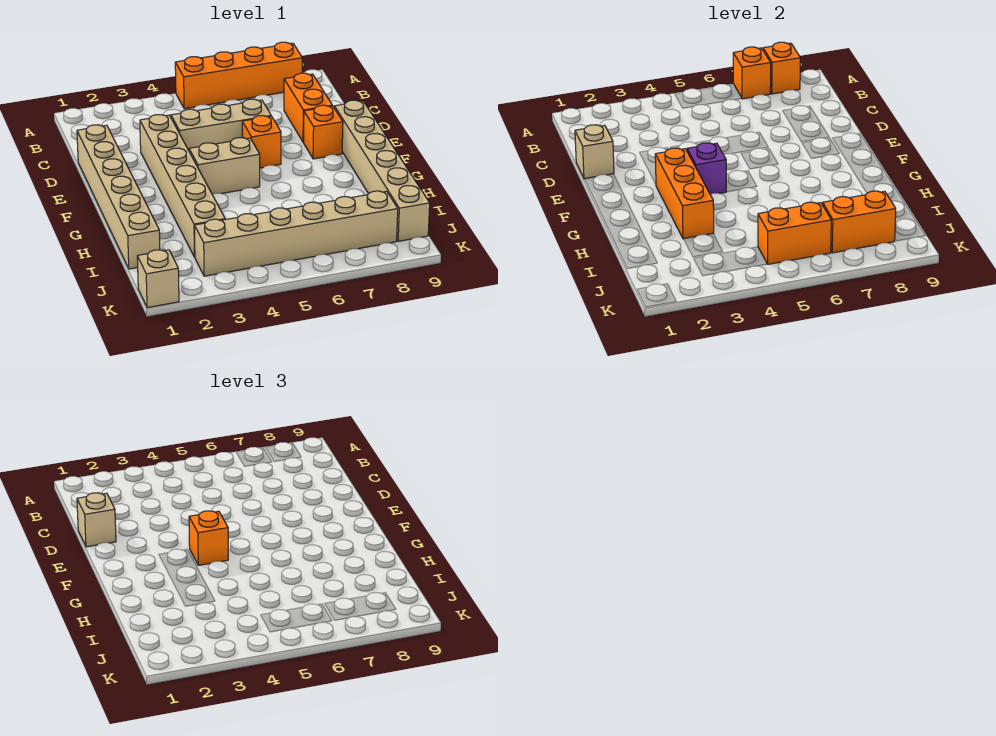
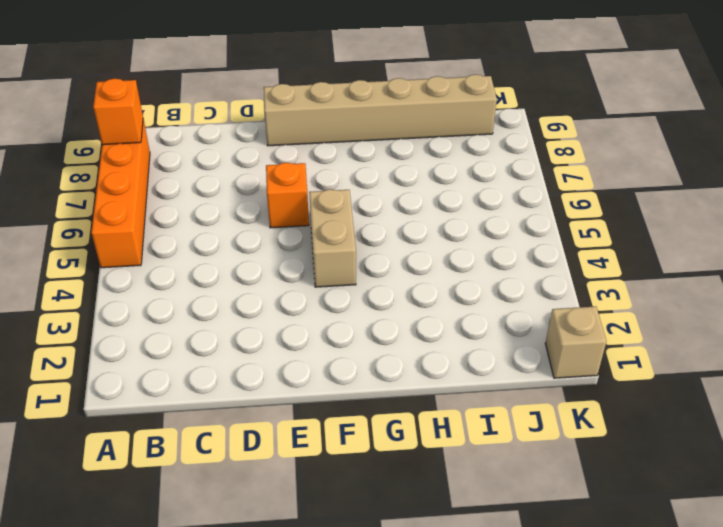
none -> orange brick C8:D8 level 1
none -> tan brick D1:I1 level 1
none -> tan brick D3:I3 level 1

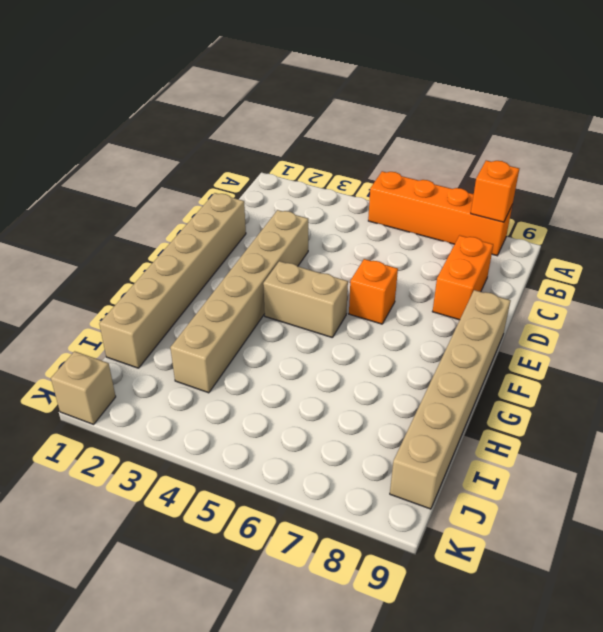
none -> tan brick D4:D6 level 1
none -> orange brick E8 level 1
none -> tan brick J3:J8 level 1

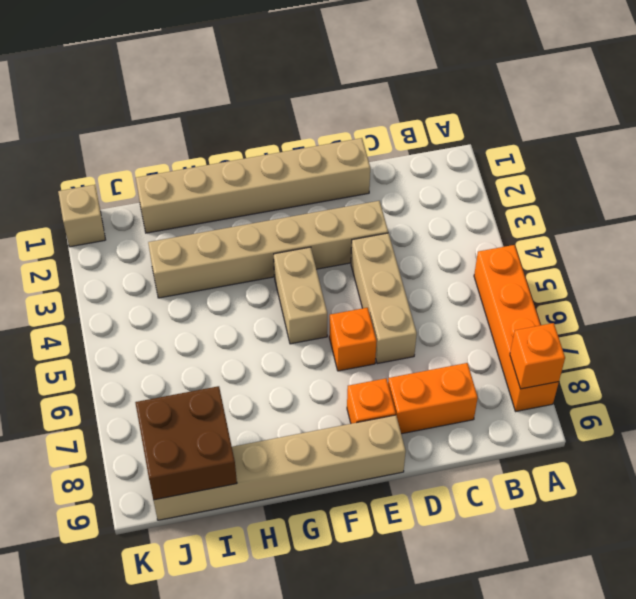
brown brick I8:J9 level 2 -> orange brick J7:J8 level 2
none -> tan brick J3:J8 level 1
none -> orange brick A7 level 2
none -> tan brick D1 level 2

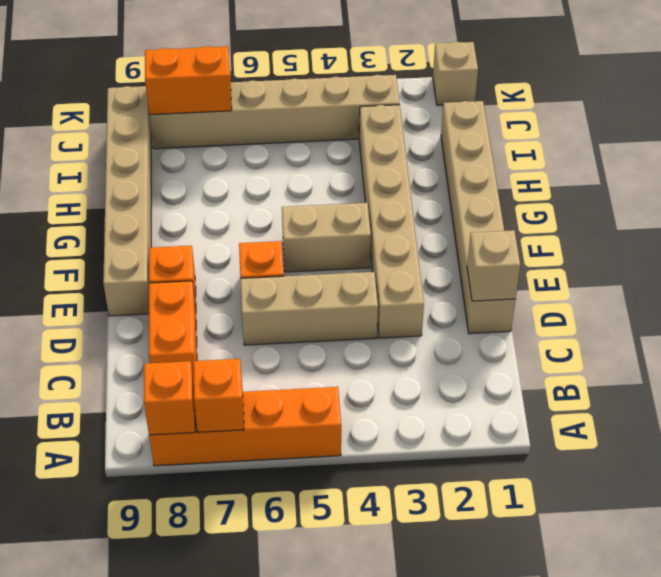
none -> orange brick F3:H3 level 2
none -> purple brick F4 level 2
none -> orange brick J5:J6 level 2

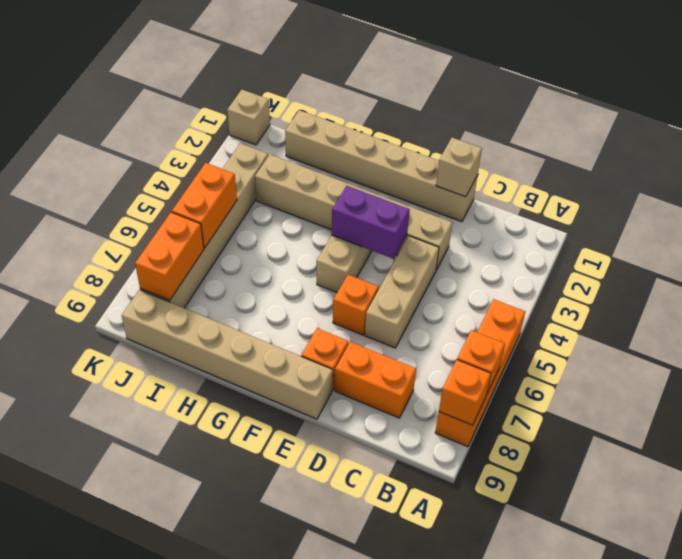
purple brick E4:F4 level 2 -> purple brick F4 level 2
none -> orange brick F3:H3 level 2
none -> tan brick D1 level 3
none -> orange brick F4 level 3

